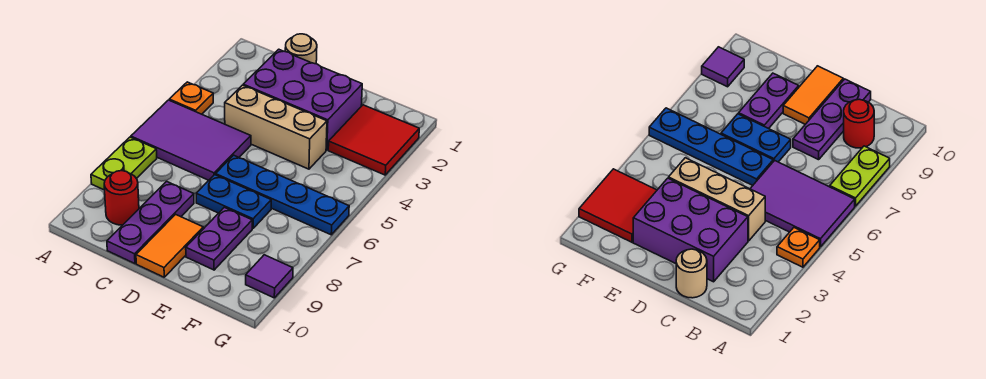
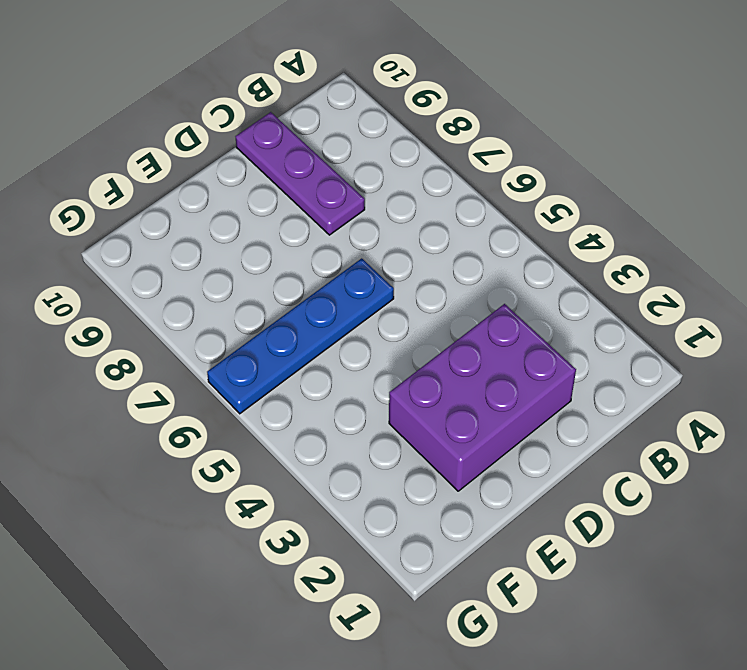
none -> orange plate A4 level 1
none -> purple tile A5:C6 level 1
none -> lime plate A7:A8 level 1

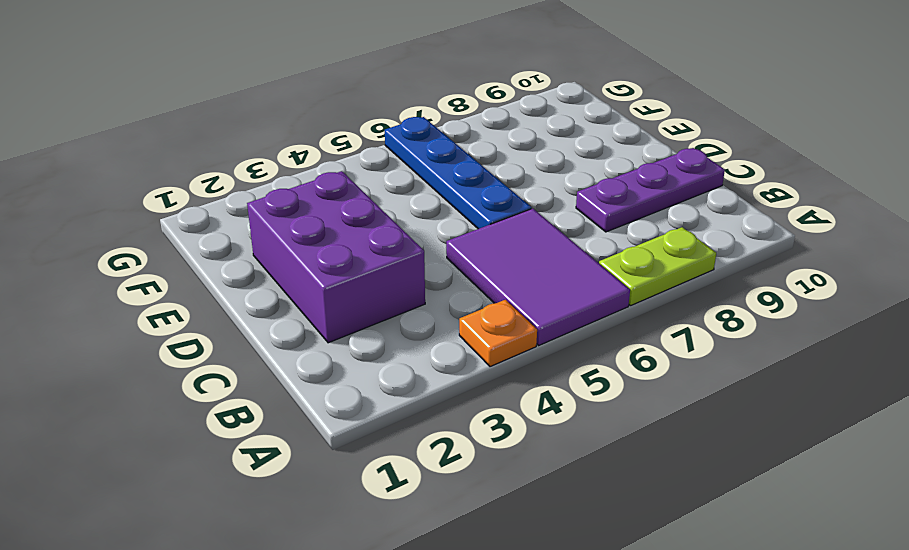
none -> red round brick B9 level 1
none -> tan round brick C1 level 1
none -> tan brick C4:E4 level 1

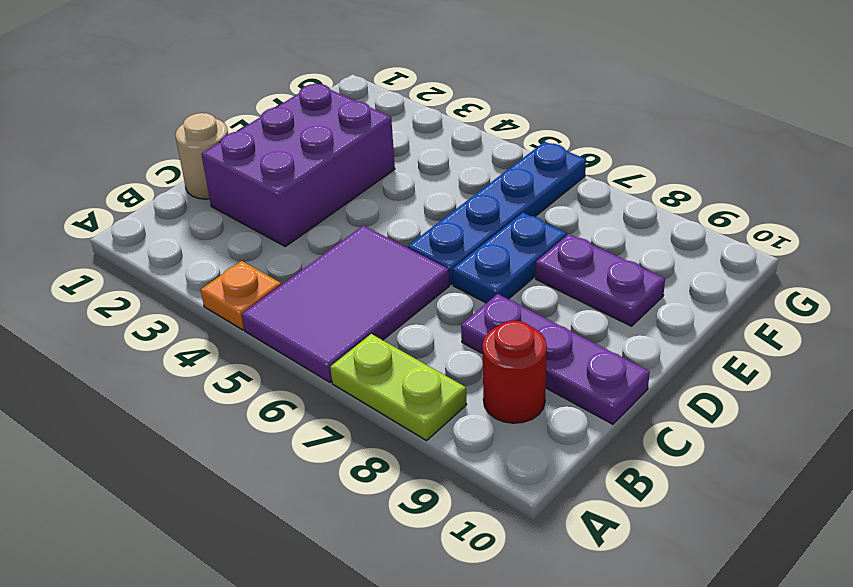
none -> tan brick C4:E4 level 1
none -> orange tile D9:D10 level 1
none -> red tile F2:G3 level 1

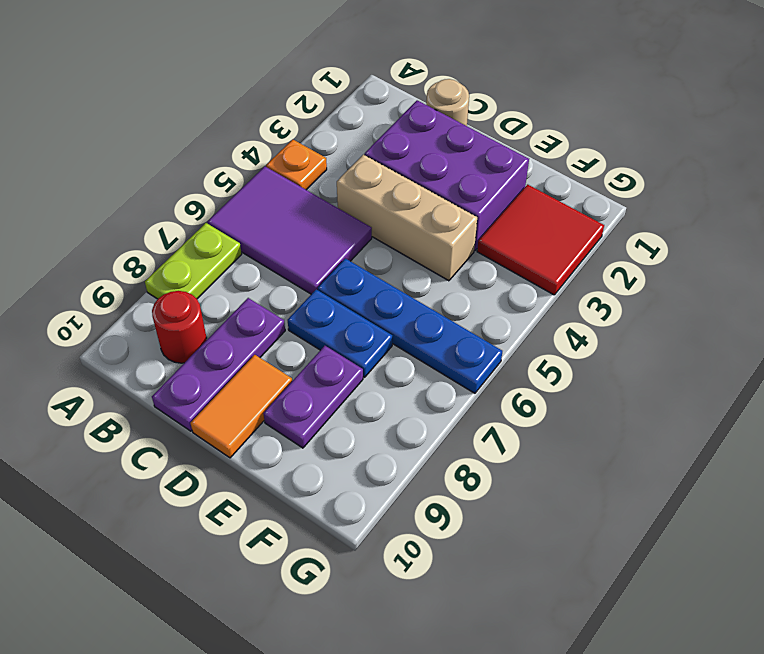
none -> purple tile G9 level 1

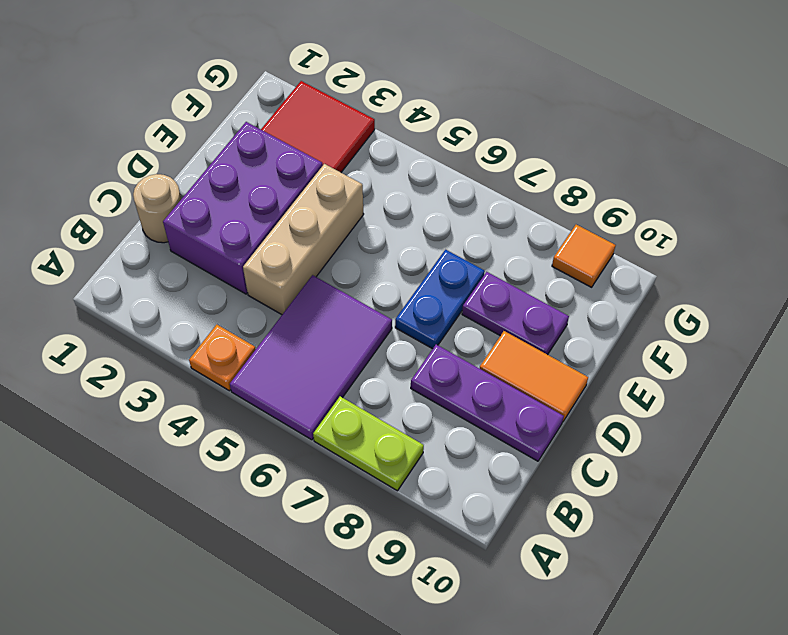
orange tile G9 level 1 -> purple tile G9 level 1
none -> red round brick B9 level 1
none -> blue plate D6:G6 level 1

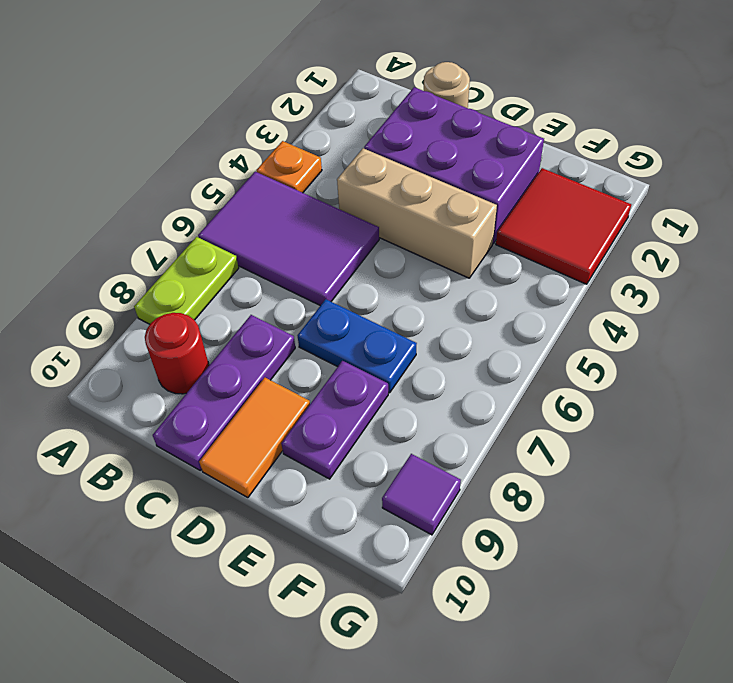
none -> blue plate D6:G6 level 1

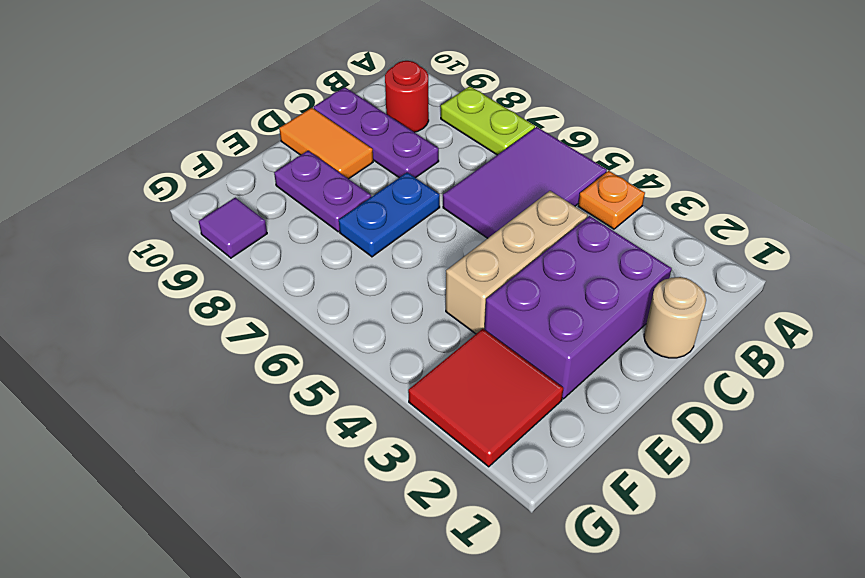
none -> blue plate D6:G6 level 1

